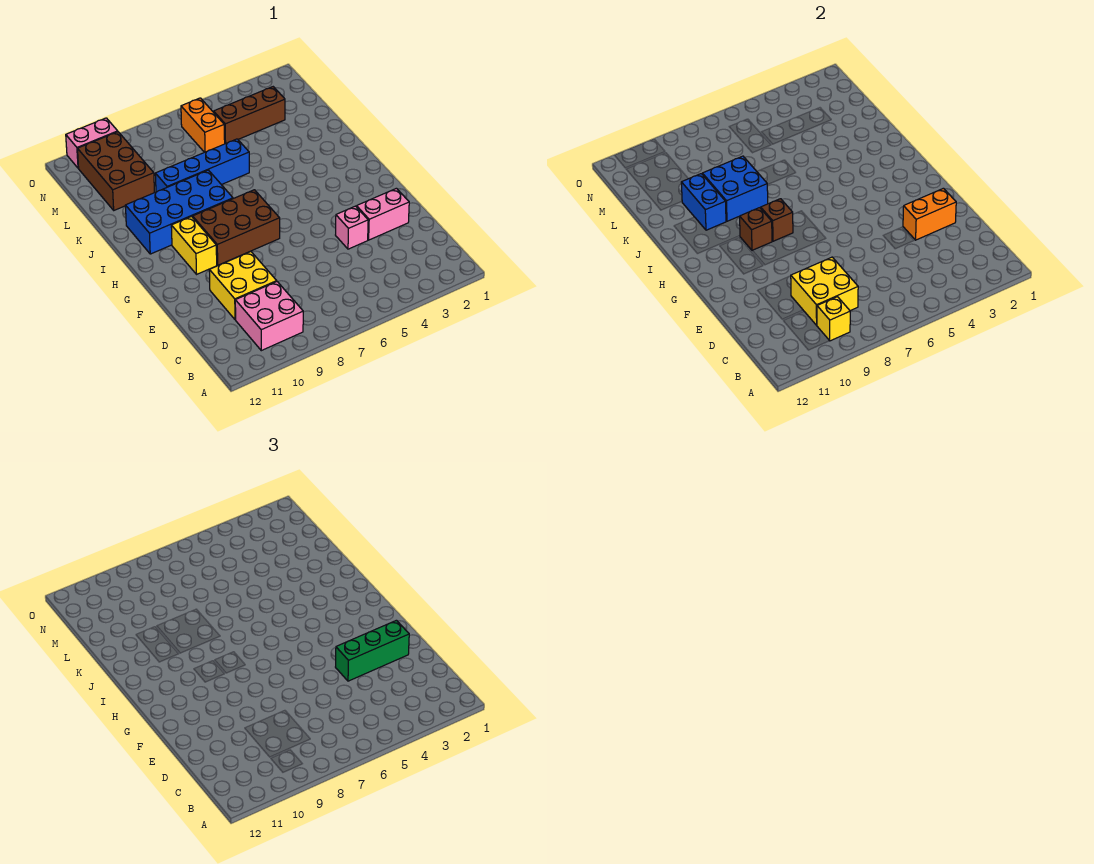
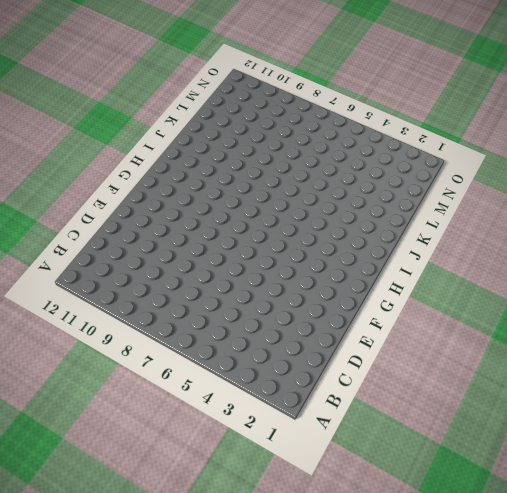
none -> pink brick B9:C10 level 1
none -> yellow brick D9:E10 level 1
none -> pink brick E2:E3 level 1

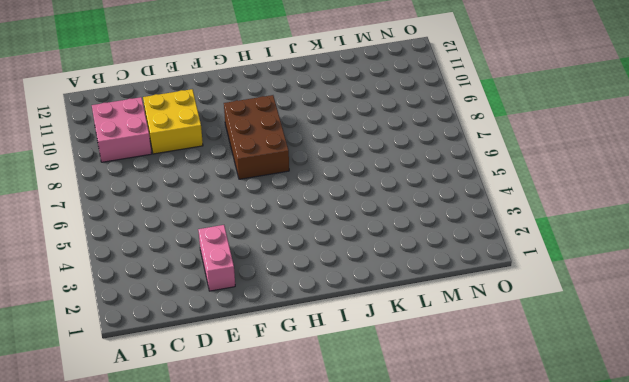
none -> pink brick E4 level 1
none -> yellow brick G10:H10 level 1
none -> blue brick I8:J11 level 1

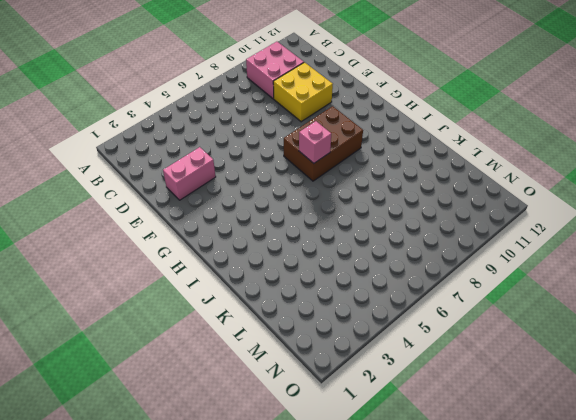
pink brick H7 level 2 -> pink brick E4 level 1
none -> yellow brick G10:H10 level 1
none -> blue brick I8:J11 level 1
none -> blue brick K6:K9 level 1

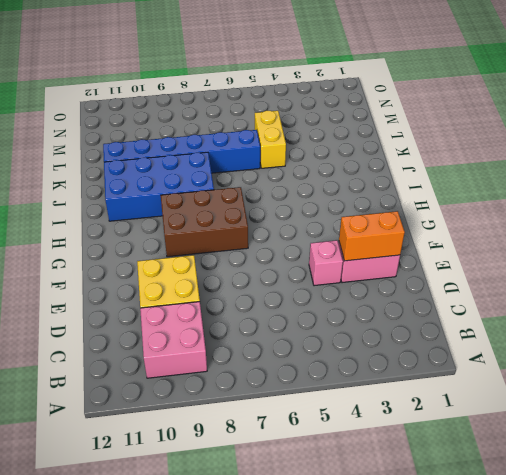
yellow brick K5:L5 level 1 -> yellow brick G10:H10 level 1
blue brick K6:K11 level 1 -> blue brick K6:K9 level 1
none -> brown brick L10:N11 level 1
none -> brown brick M3:M5 level 1
none -> orange brick M6:N6 level 1

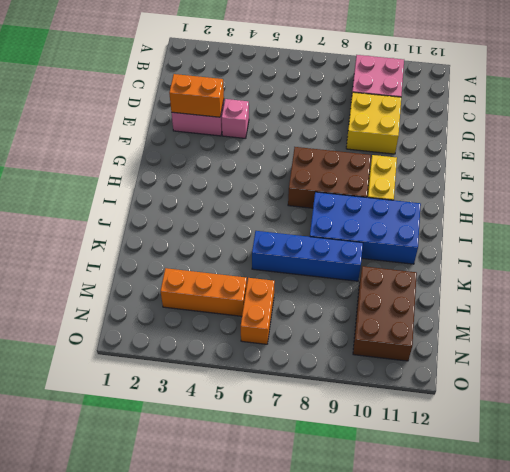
orange brick M3:M5 level 1 -> brown brick M3:M5 level 1
none -> pink brick O10:O11 level 1
none -> yellow brick B9 level 2
none -> yellow brick C8:D9 level 2

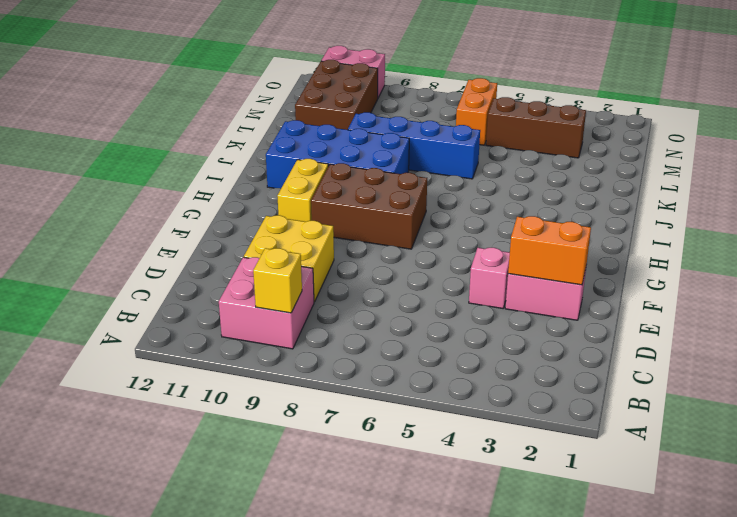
none -> yellow brick C8:D9 level 2
none -> brown brick H8 level 2
none -> brown brick H9 level 2

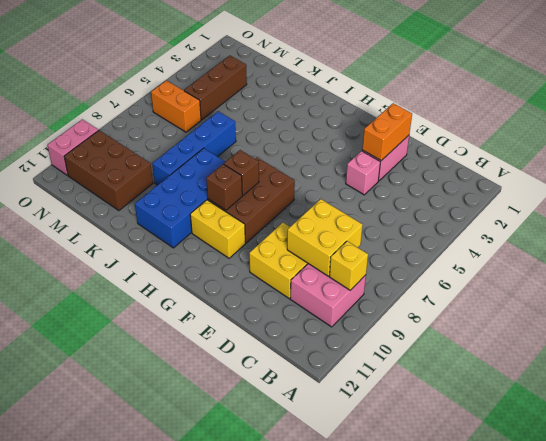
none -> blue brick J8:K9 level 2
none -> blue brick J10:K10 level 2
none -> green brick E2:E4 level 3

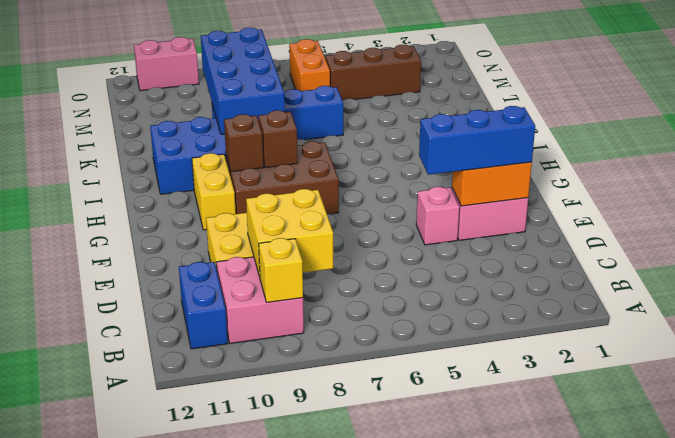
blue brick B11:C11 level 1 -> blue brick J10:K10 level 2
blue brick E2:E4 level 3 -> green brick E2:E4 level 3
blue brick J8:M9 level 2 -> blue brick J8:K9 level 2
none -> brown brick L10:N11 level 1

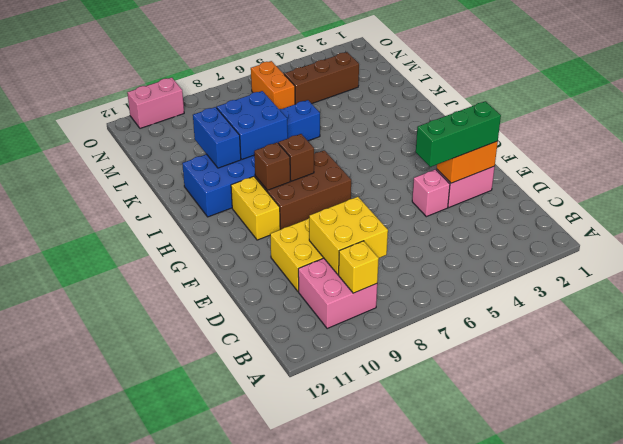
none -> brown brick L10:N11 level 1

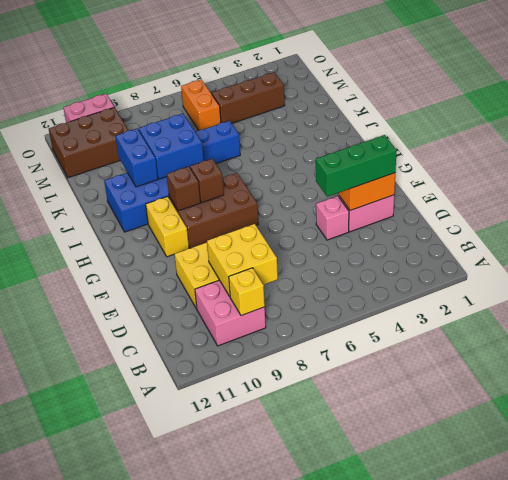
brown brick M10:N12 level 1 -> brown brick L10:N11 level 1

